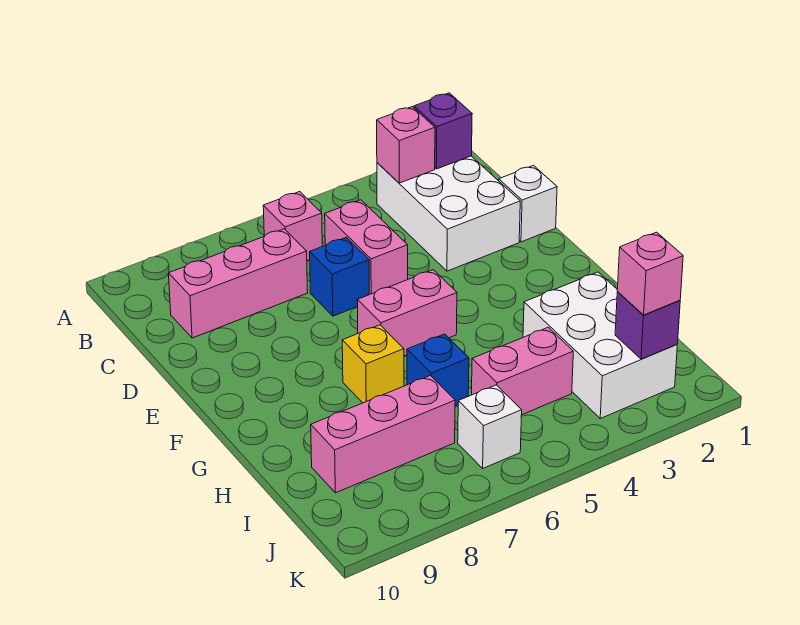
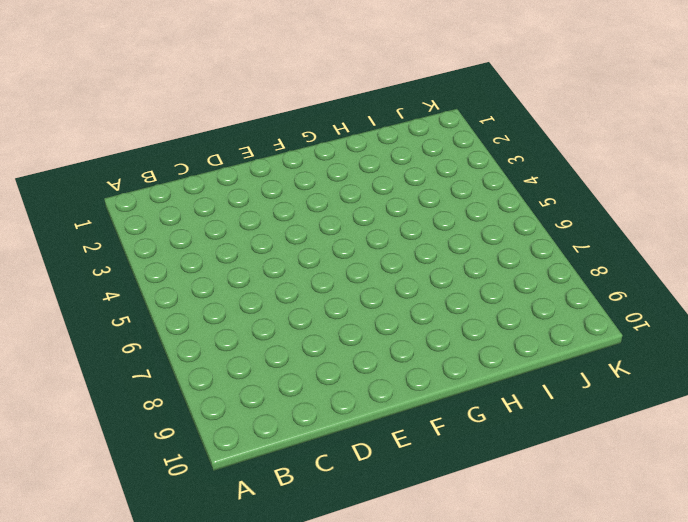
none -> white brick B2:D3 level 1
none -> pink brick B6 level 1
none -> pink brick C5:D5 level 1

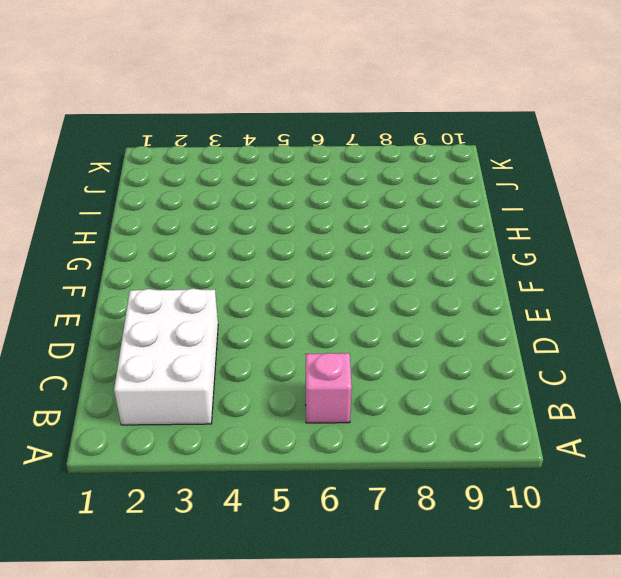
none -> pink brick C5:D5 level 1
none -> pink brick C7:C9 level 1
none -> white brick D1 level 1

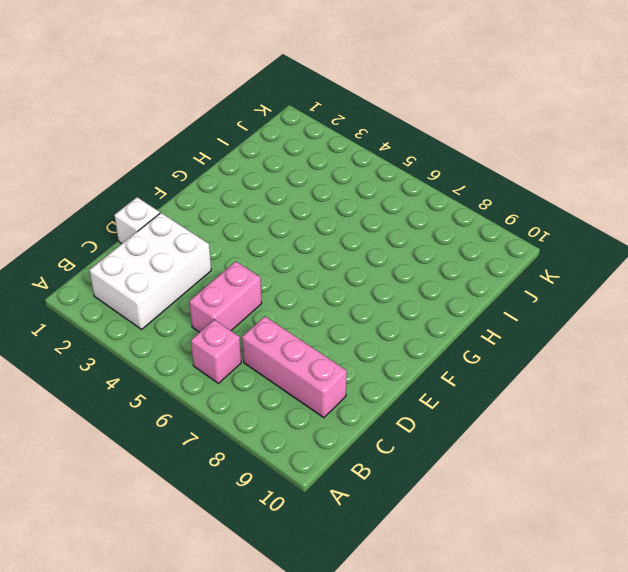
none -> blue brick D6 level 1
none -> pink brick F5:F6 level 1
none -> yellow brick G7 level 1

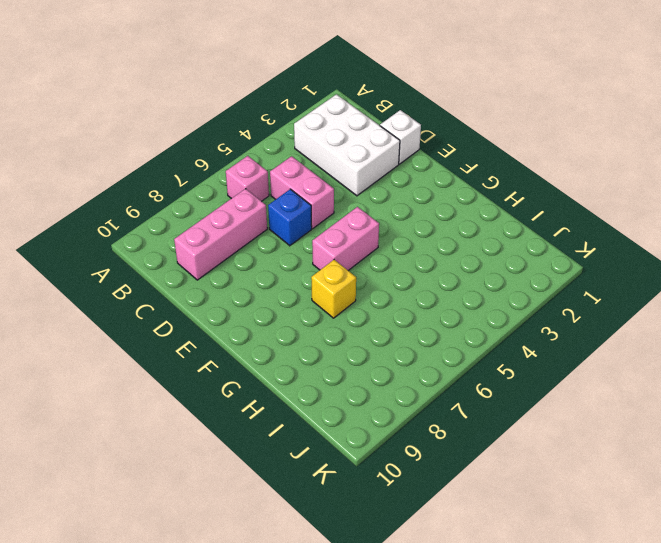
none -> white brick H2:J3 level 1
none -> blue brick H6 level 1
none -> pink brick I4:I5 level 1

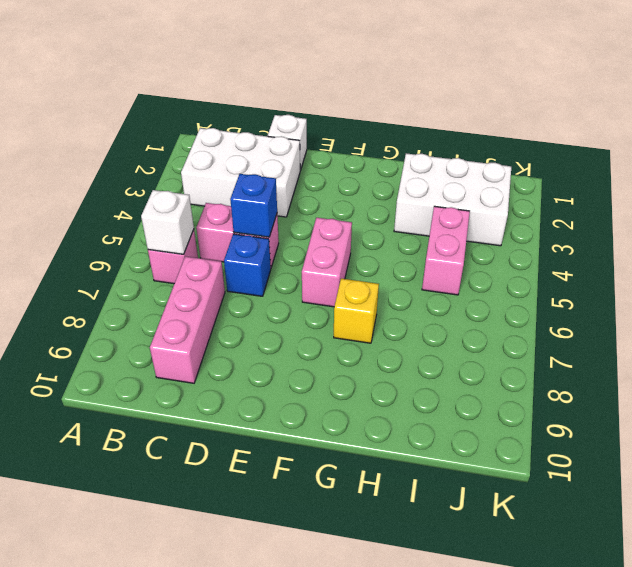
white brick B6 level 2 -> white brick J6 level 1
blue brick D5 level 2 -> blue brick H6 level 1
none -> pink brick I7:I9 level 1
none -> purple brick B2 level 2
none -> pink brick B3 level 2

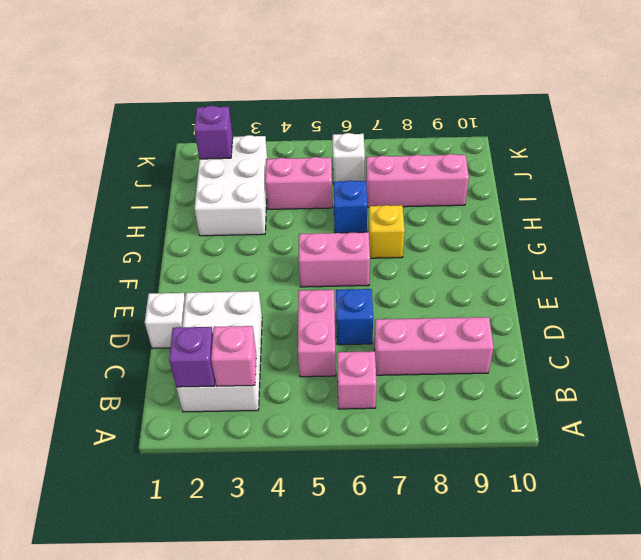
none -> pink brick J2 level 3

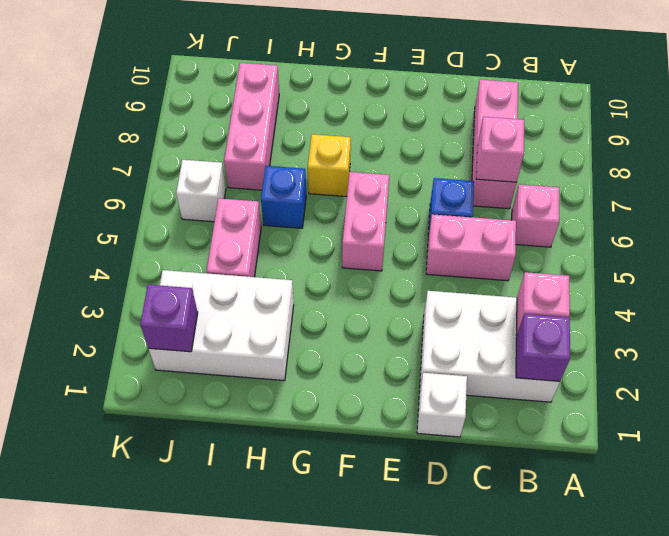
pink brick C7 level 2 -> pink brick J2 level 3

